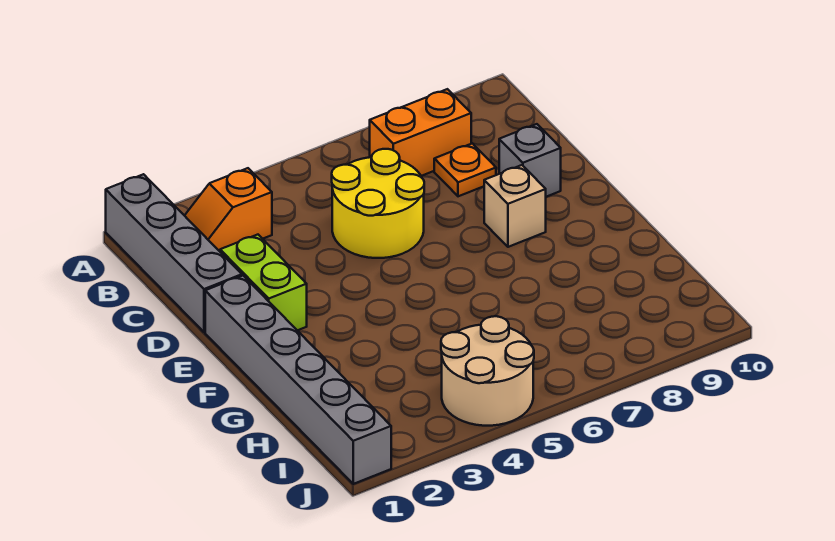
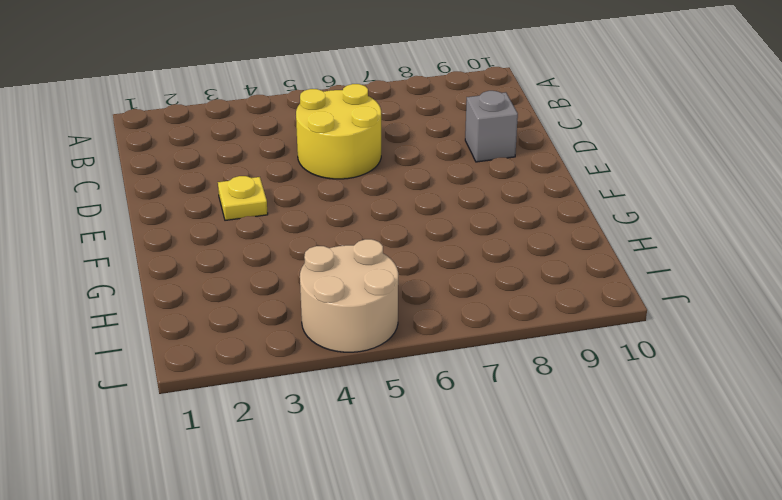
yellow plate E3 level 1 -> none
none -> grey brick A1:D1 level 1
none -> orange slope B2:B3 level 1 top 3

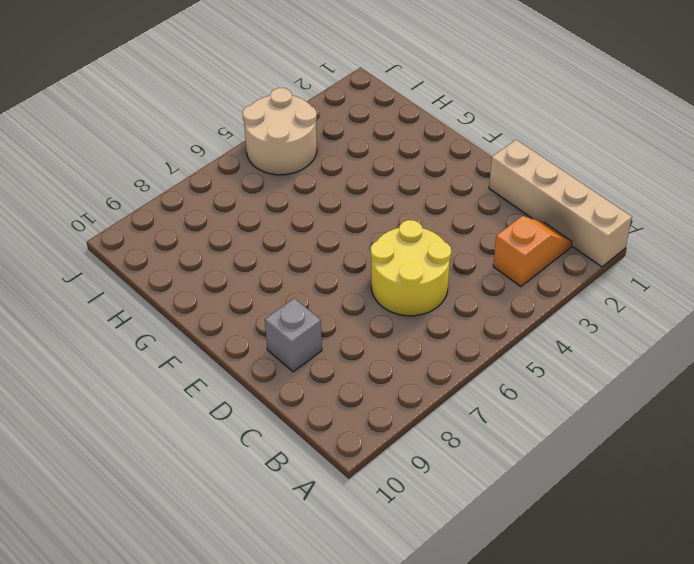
tan brick A1:D1 level 1 -> grey brick A1:D1 level 1
none -> orange brick B7:B8 level 1
none -> orange plate C8 level 1

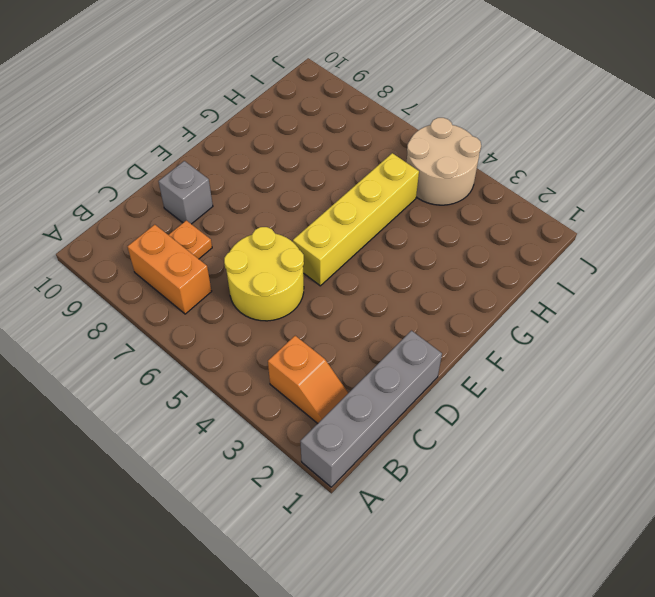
yellow brick E5:H5 level 1 -> none
none -> lime brick D2:E2 level 1
none -> grey brick E1:J1 level 1

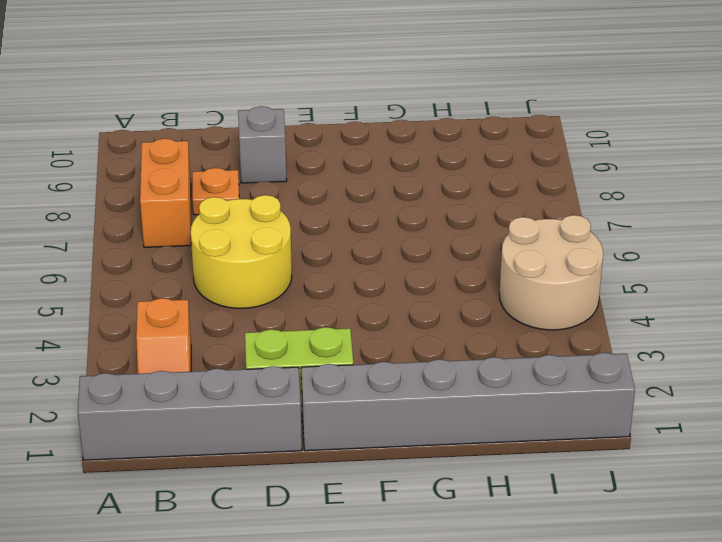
none -> tan brick E8 level 1

